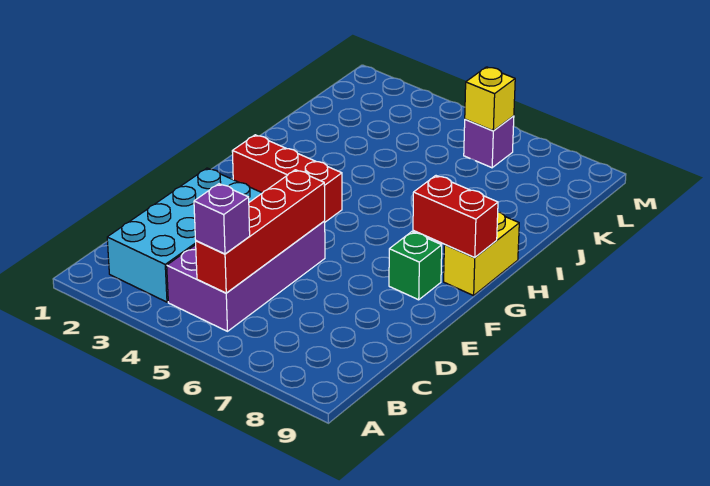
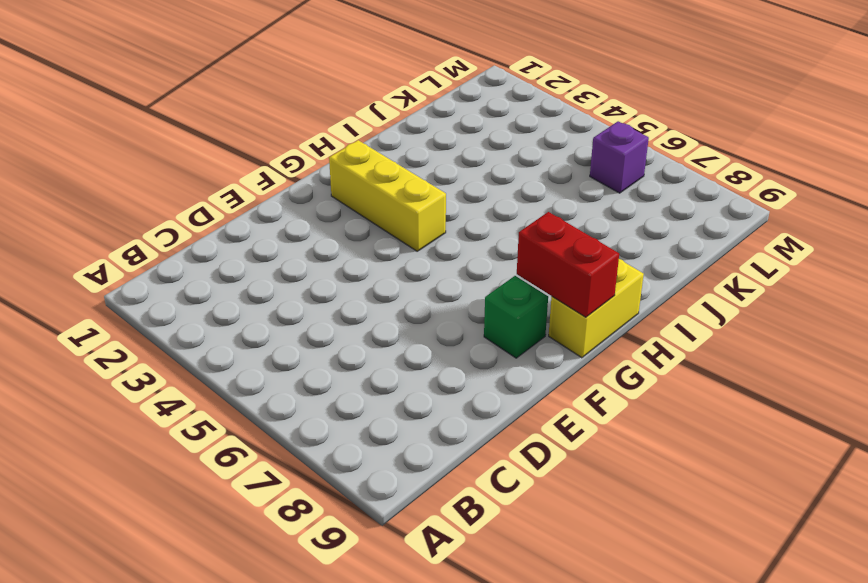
yellow brick G2:G4 level 1 -> red brick G2:G4 level 1
none -> cyan brick B2:E3 level 1
none -> purple brick B4:E5 level 1

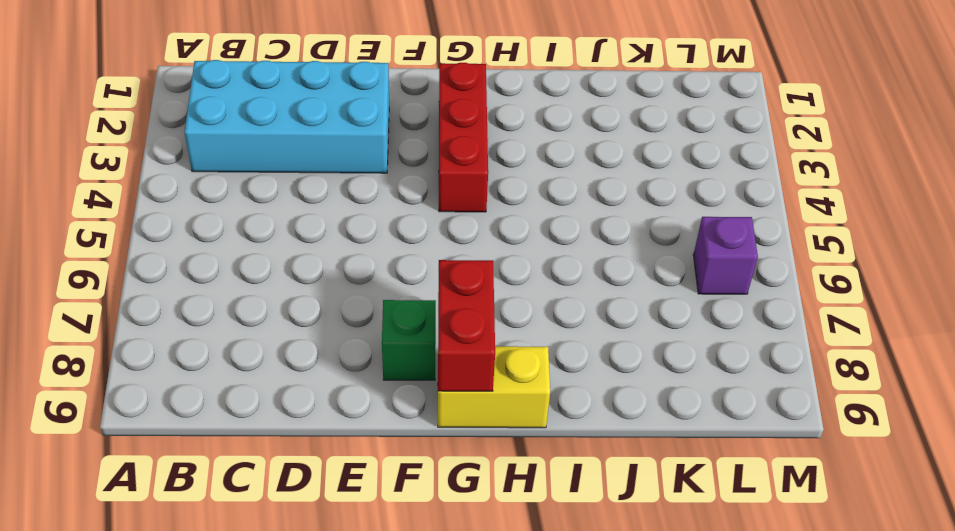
none -> purple brick B4:E5 level 1
none -> red brick B5:E5 level 2

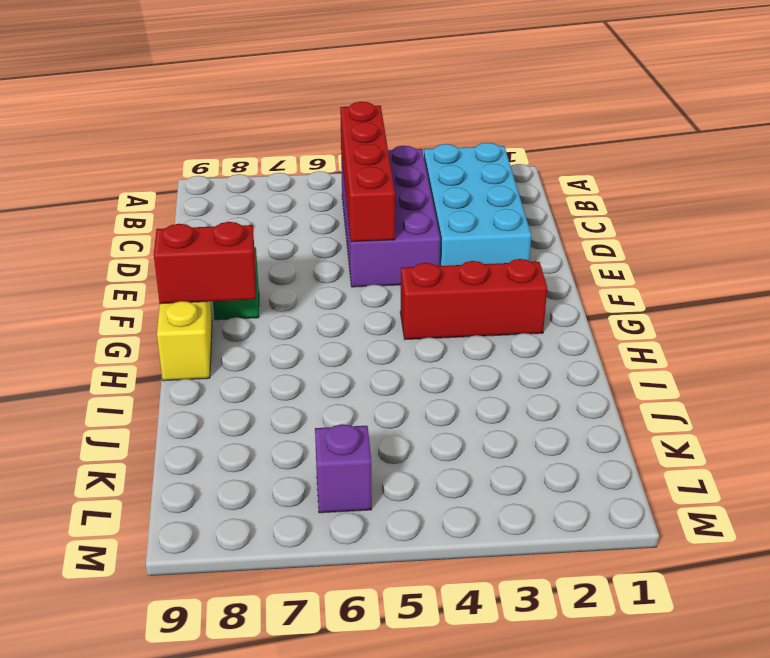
none -> yellow brick L6 level 2
none -> purple brick B5 level 3

